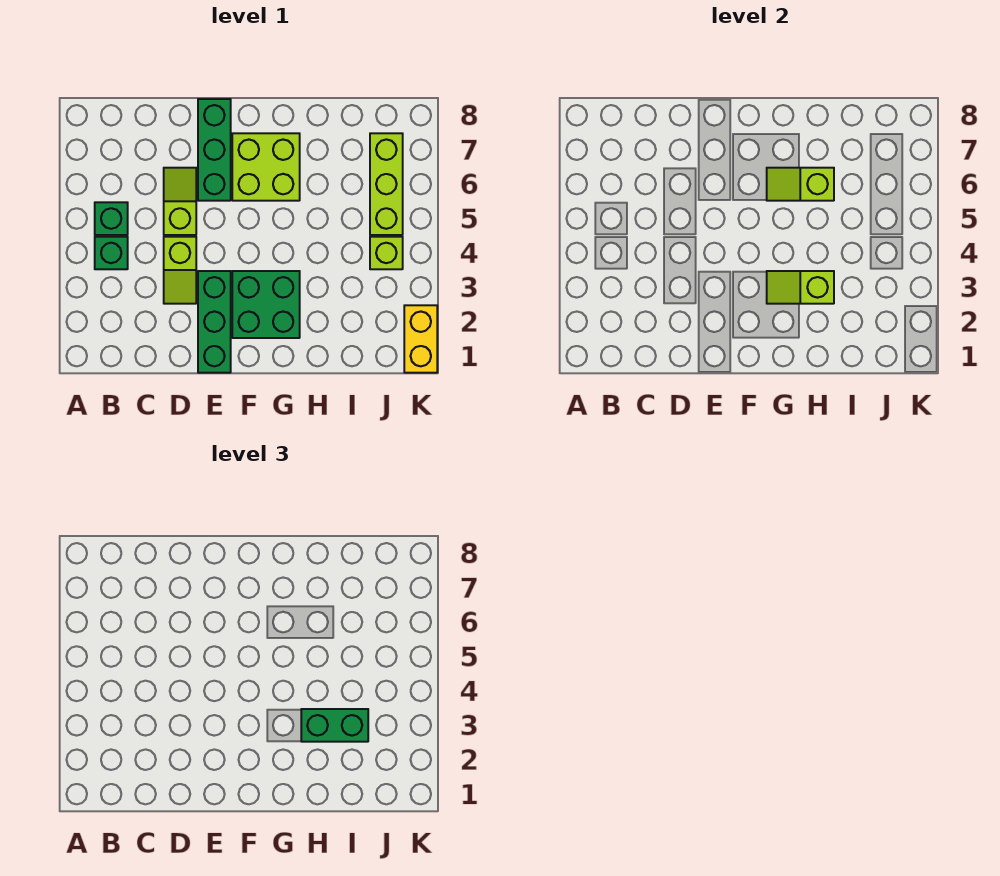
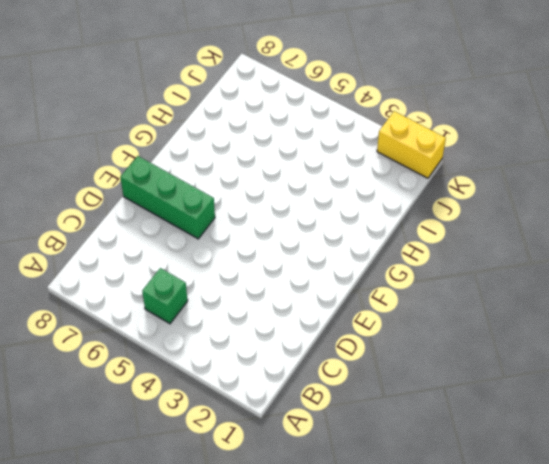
none -> green brick B4 level 1
none -> lime slope D3:D4 level 1 top 4
none -> lime slope D5:D6 level 1 top 5

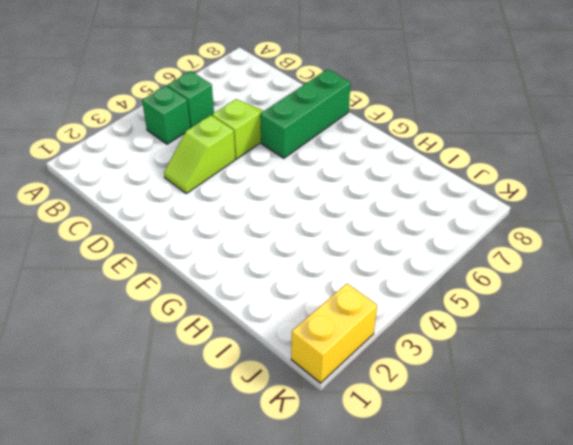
none -> green brick E1:E3 level 1
none -> green brick F2:G3 level 1
none -> lime brick F6:G7 level 1

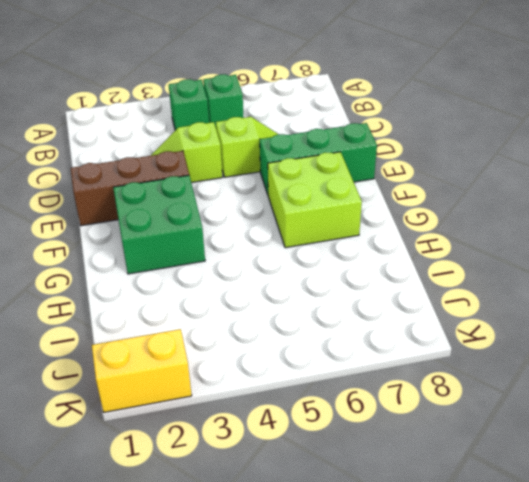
brown brick E1:E3 level 1 -> green brick E1:E3 level 1
none -> lime brick J4 level 1
none -> lime brick J5:J7 level 1
none -> lime slope G3:H3 level 2 top H

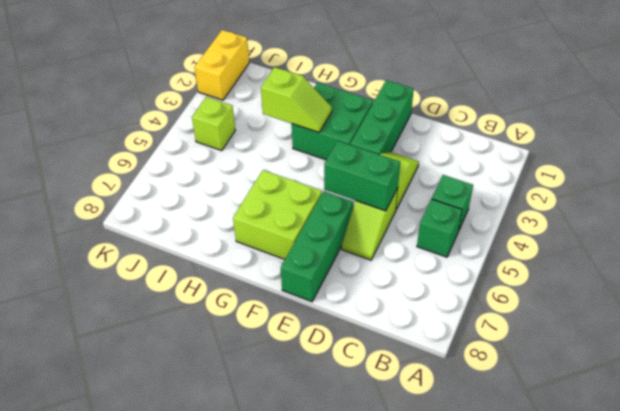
green brick D5:E5 level 2 -> green brick H3:I3 level 3
none -> lime brick J5:J7 level 1
none -> lime slope G6:H6 level 2 top H

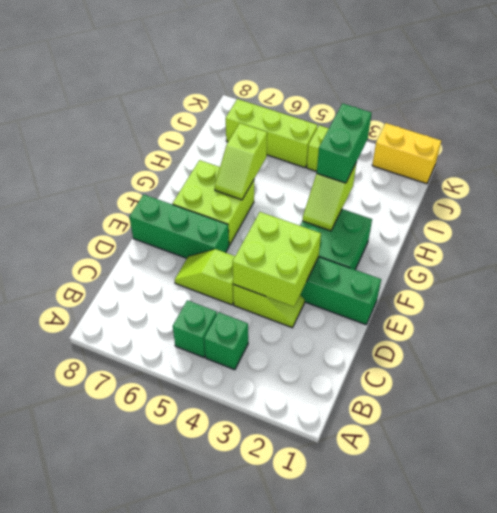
lime brick D3:E4 level 2 -> none

